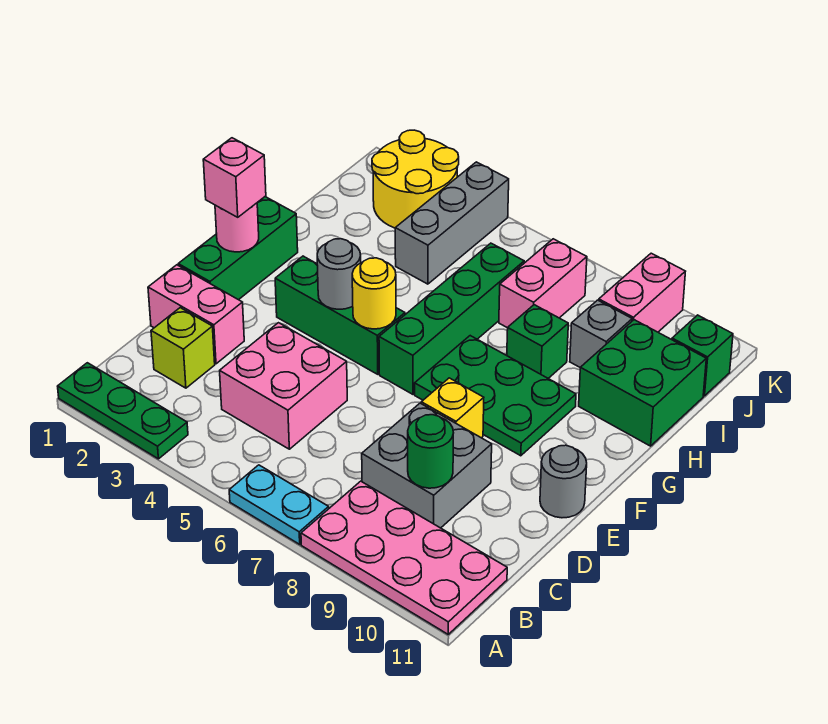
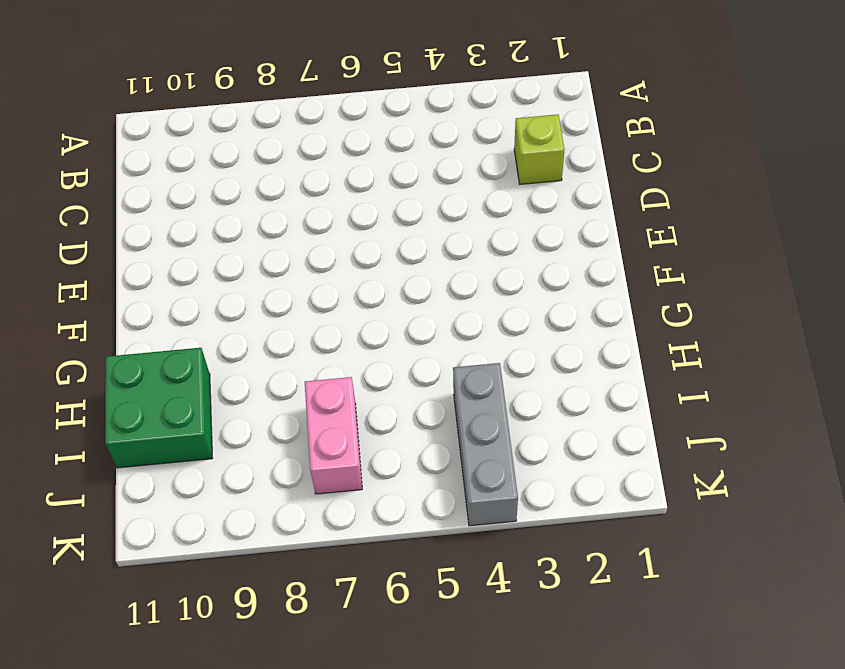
none -> green plate A1:A3 level 1
none -> cyan plate A6:A7 level 1
none -> pink plate A8:B11 level 1

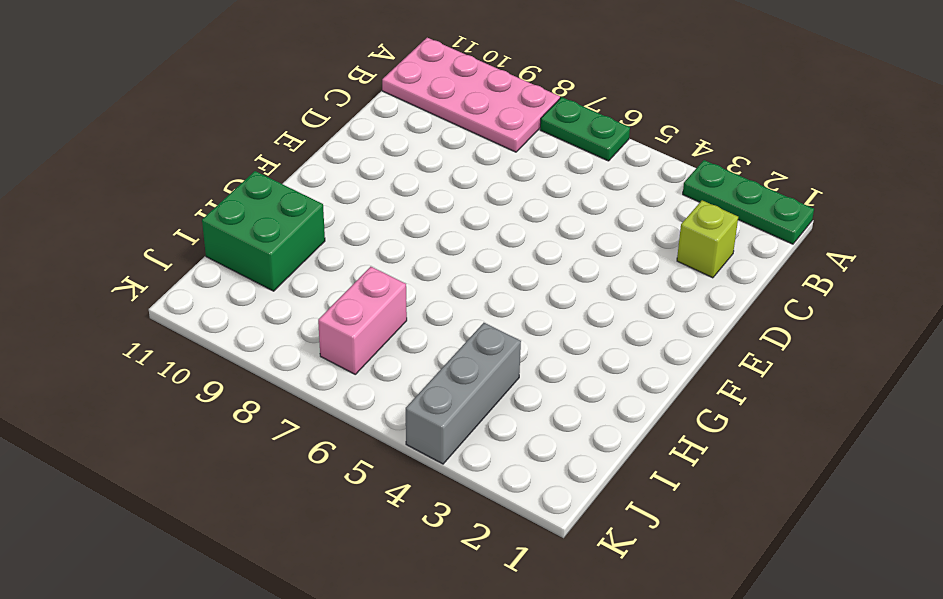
green plate A6:A7 level 1 -> cyan plate A6:A7 level 1
none -> pink brick C4:D5 level 1
none -> grey brick C8:D9 level 1
none -> pink brick D1:D2 level 1

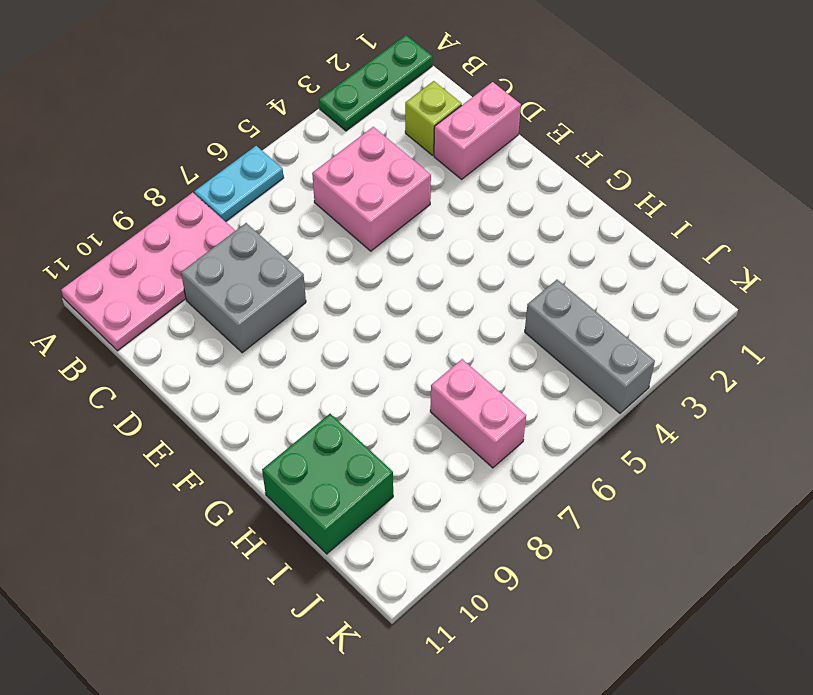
none -> green brick E1:G1 level 1
none -> yellow brick E8 level 1
none -> grey round brick E11 level 1

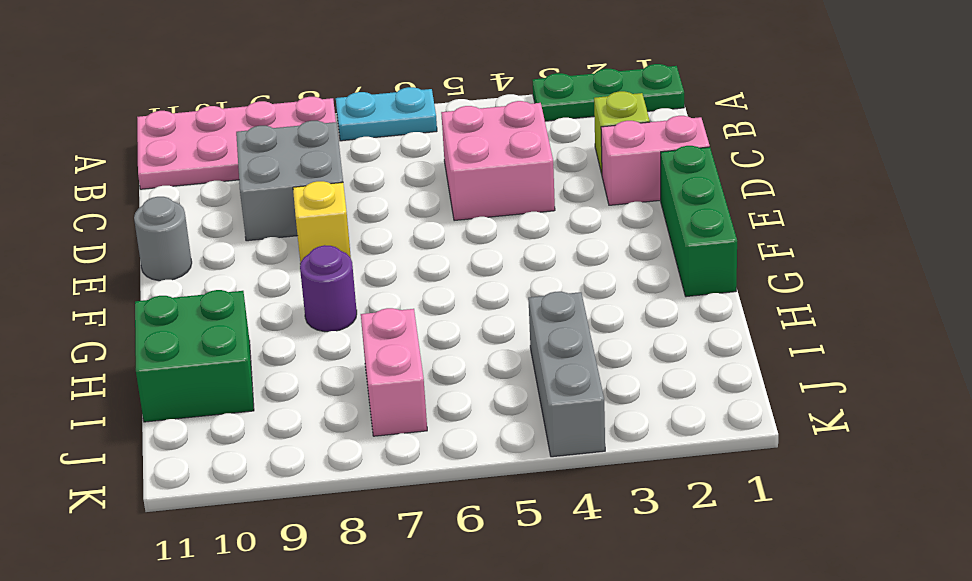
purple round brick G8 level 1 -> green plate F7:G9 level 1
none -> green brick F3:F5 level 1
none -> green brick F6:I6 level 1
none -> green brick H8 level 1

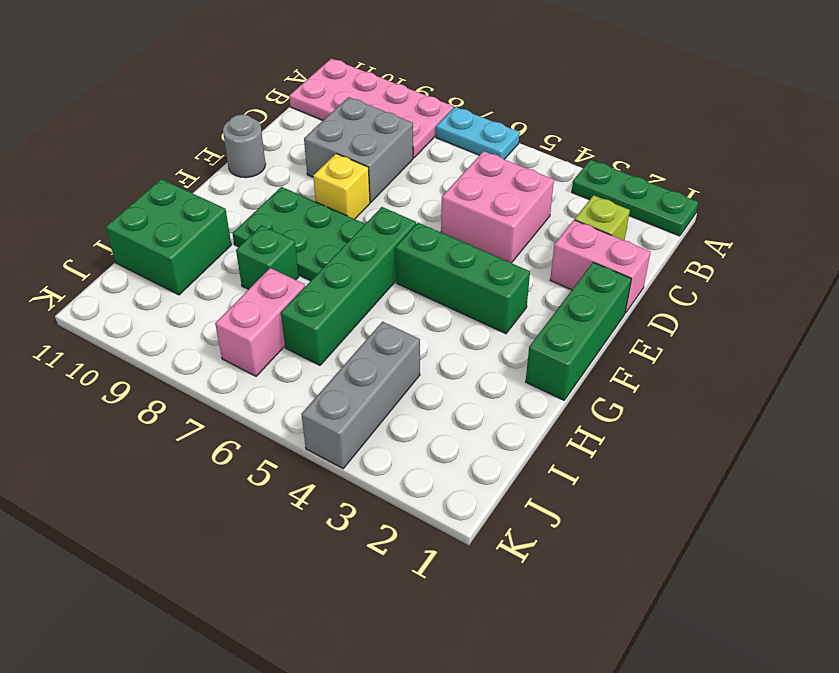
none -> grey brick I9 level 1
none -> yellow round brick J2:K3 level 1
none -> pink brick J9:K9 level 1

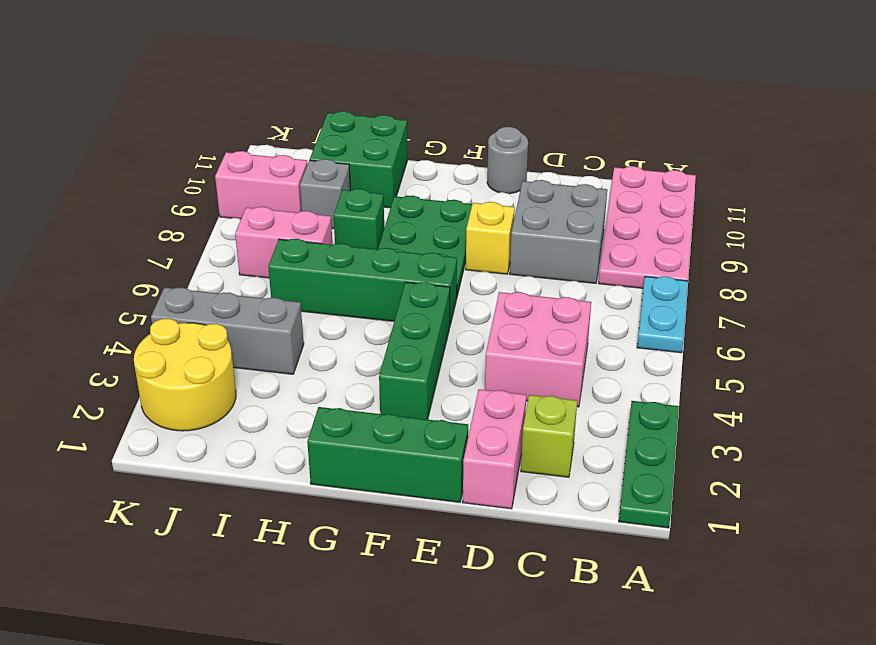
none -> green brick J11 level 1
none -> green round brick C9 level 2
none -> pink round brick F1 level 2

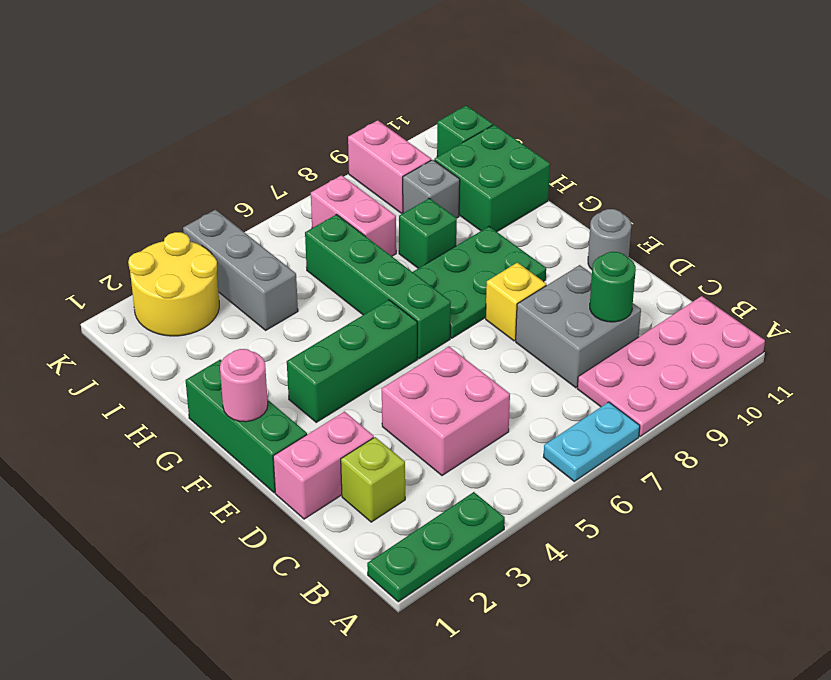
none -> grey round brick F4 level 2
none -> yellow round brick F5 level 2
none -> pink brick F1 level 3

